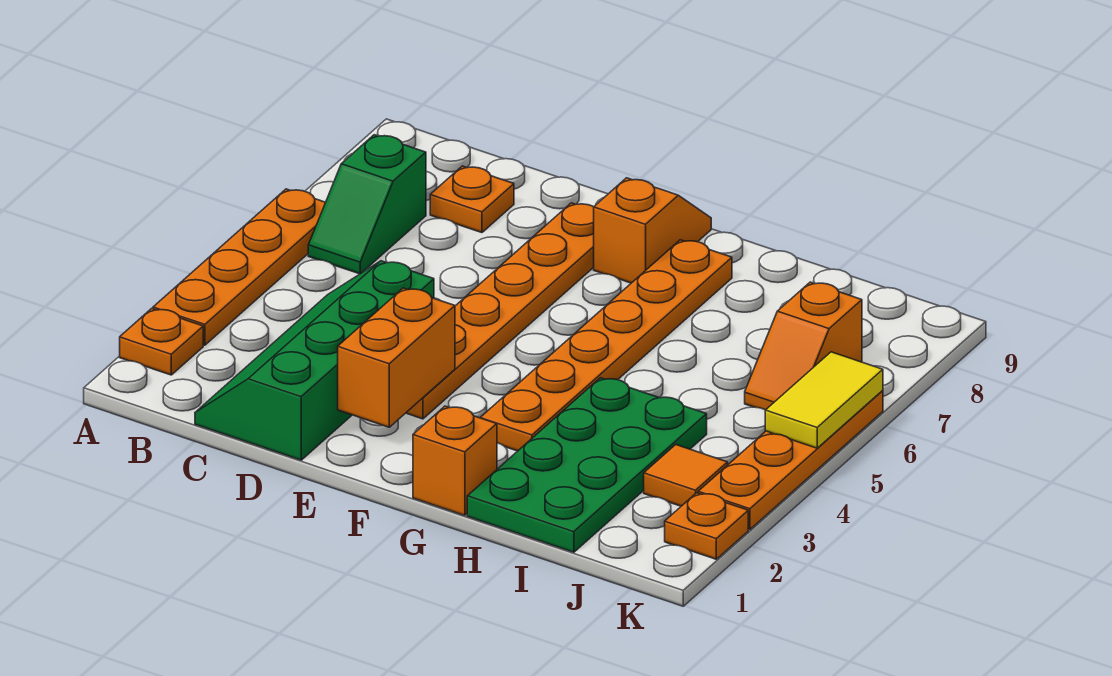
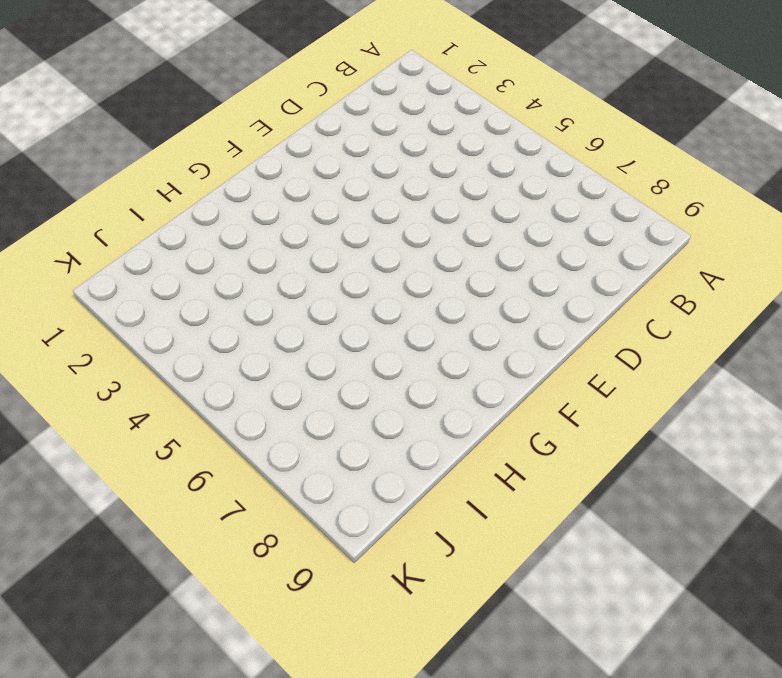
none -> orange plate A2 level 1
none -> orange plate A3:A6 level 1
none -> green slope B6:B7 level 1 top 7

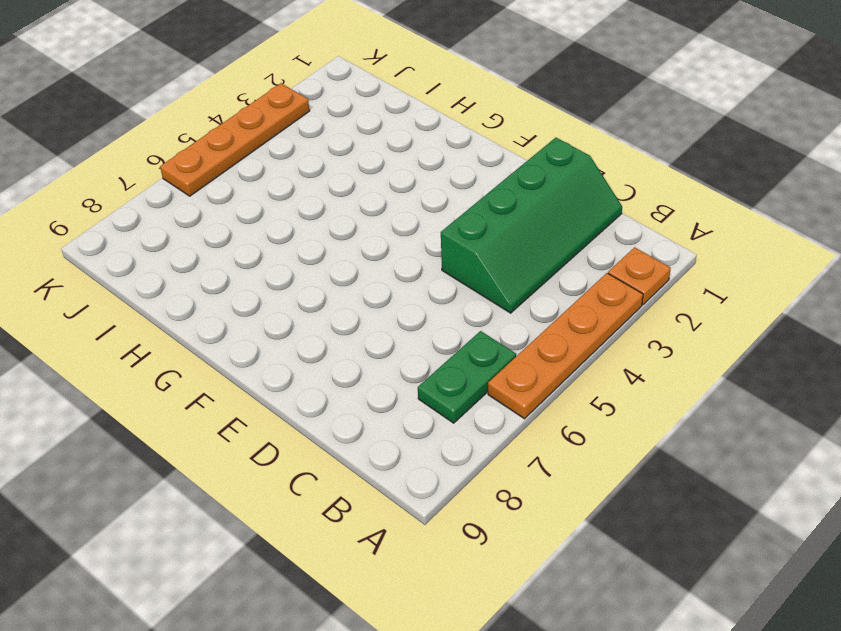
green plate B6:B7 level 1 -> green slope B6:B7 level 1 top 7
none -> orange plate C8 level 1
none -> orange plate E3:E8 level 1
none -> orange slope F8:F9 level 1 top 8

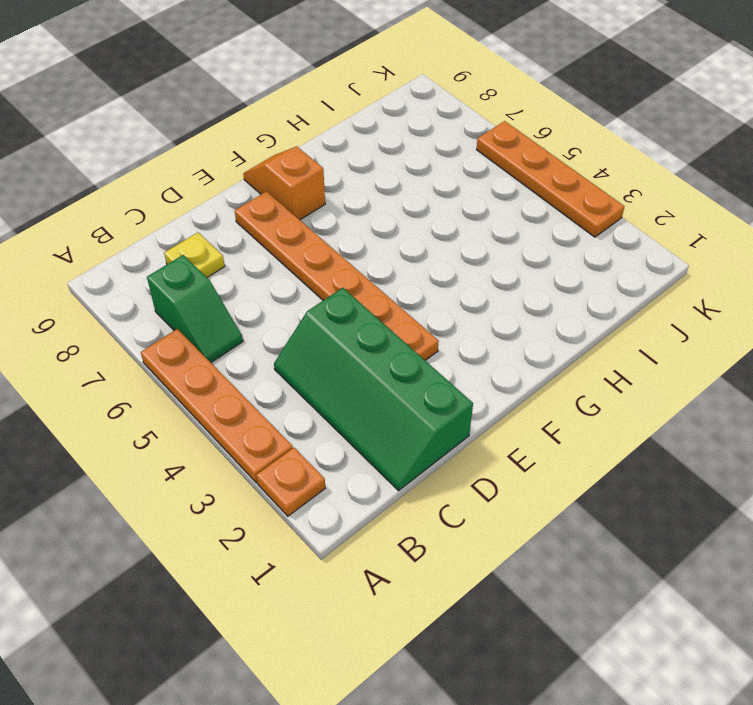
yellow plate C8 level 1 -> orange plate C8 level 1
none -> orange brick G1 level 1
none -> orange plate G3:G8 level 1
none -> green plate H1:I4 level 1

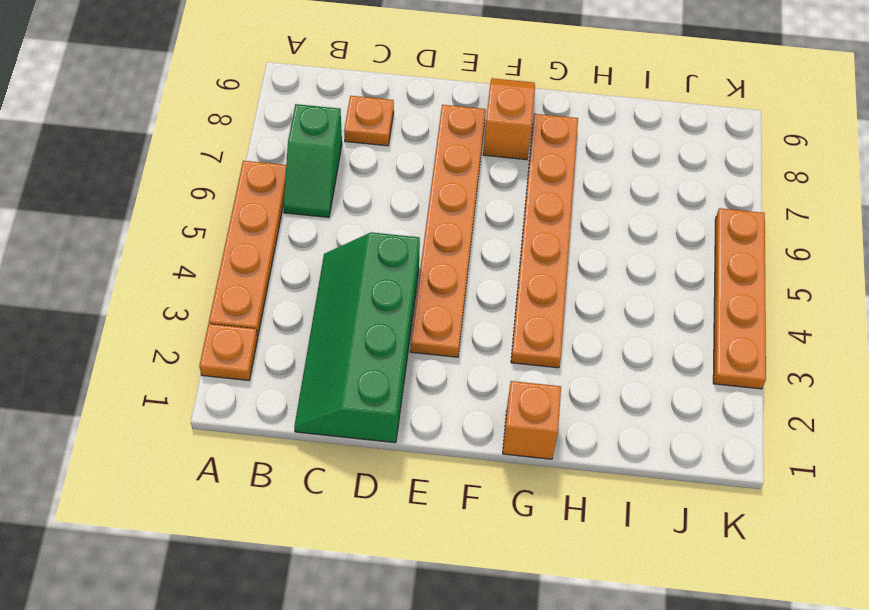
none -> green plate H1:I4 level 1
none -> orange tile J3 level 1
none -> orange slope J6:J7 level 1 top 7

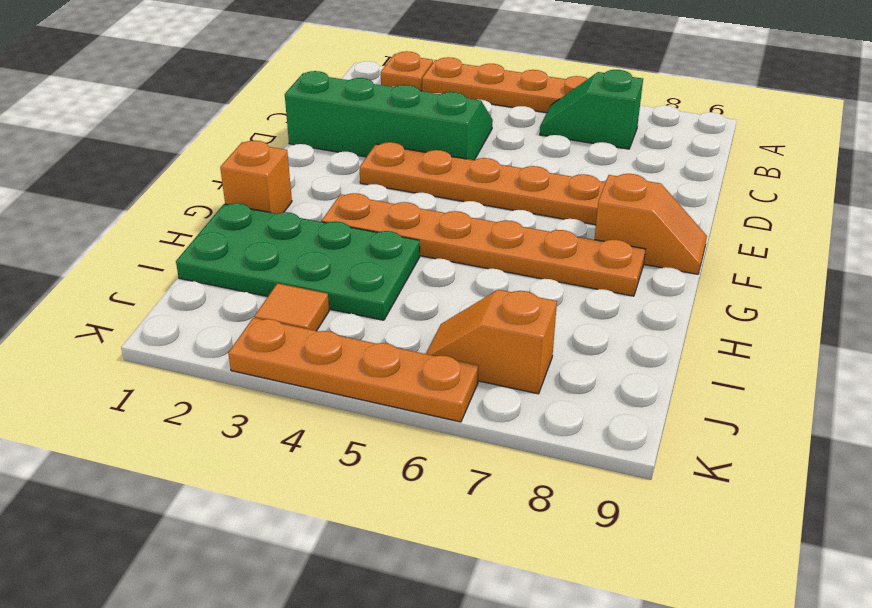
none -> orange plate C8 level 1
none -> orange plate K2 level 1
none -> orange brick E2:E3 level 2

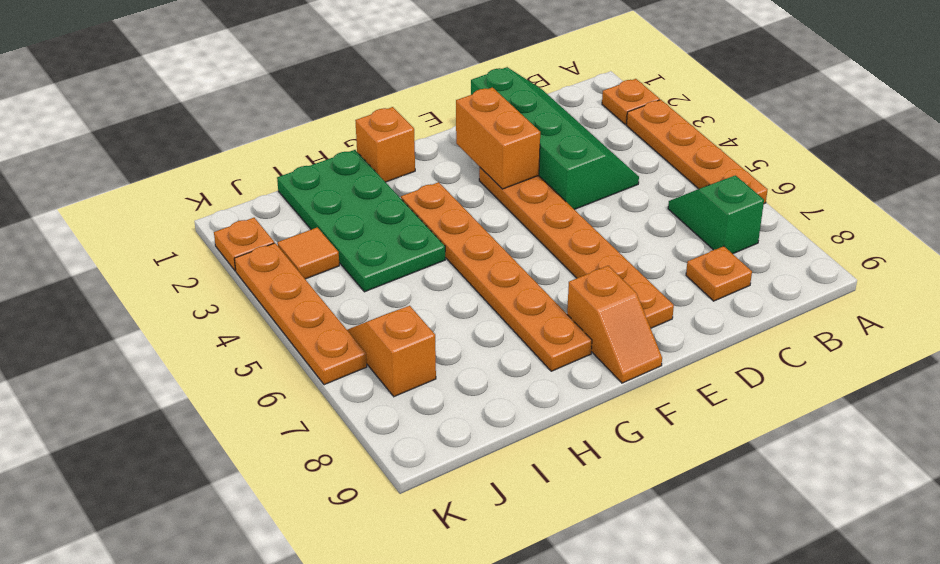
none -> yellow tile K5:K6 level 2

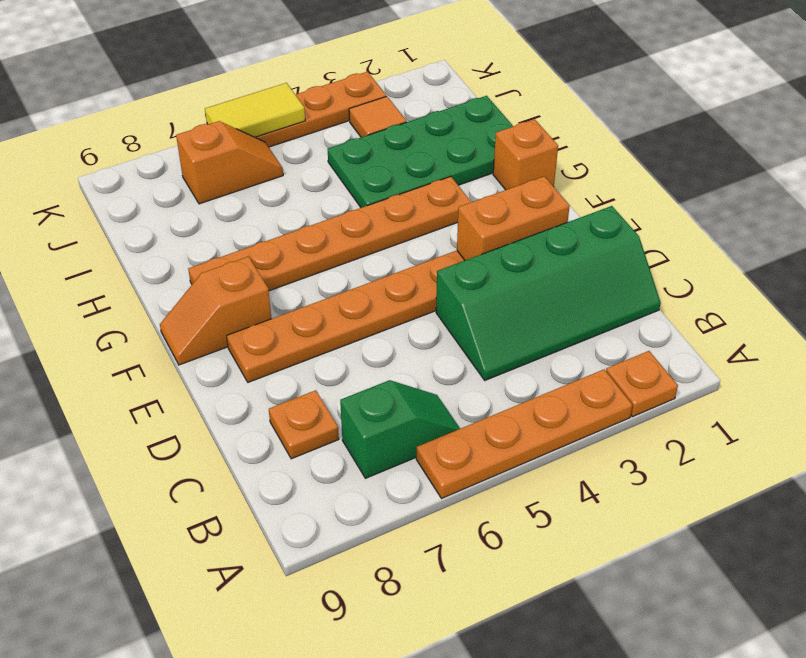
none -> orange plate K2 level 1

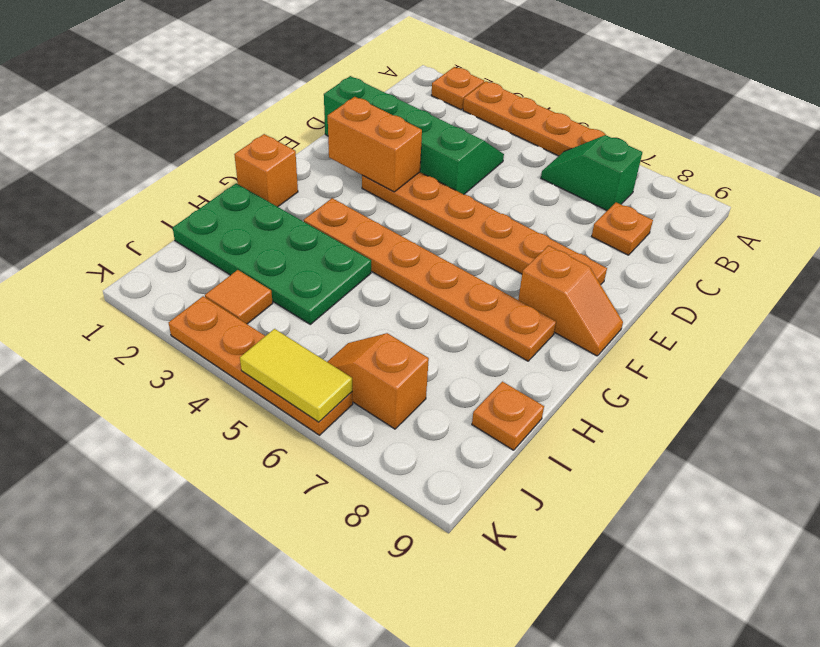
orange plate I9 level 1 -> orange plate K2 level 1

